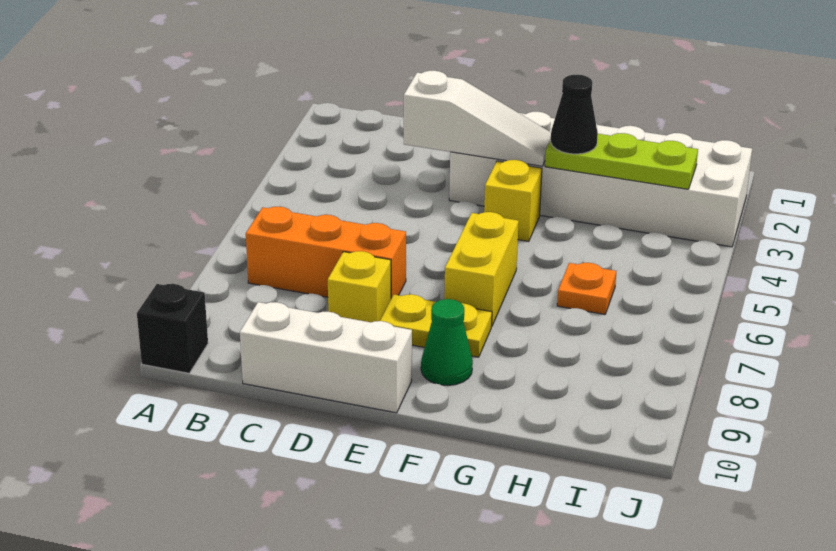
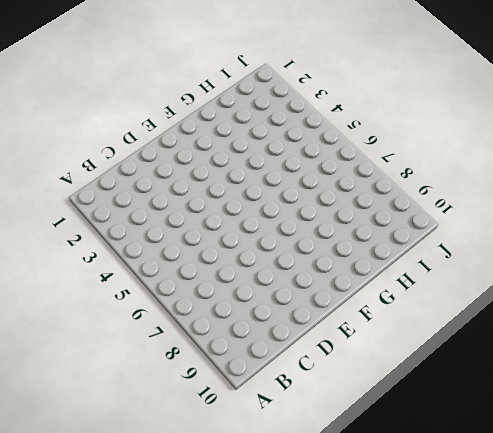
none -> black brick A10 level 1
none -> orange brick B7:D7 level 1
none -> white brick C10:E10 level 1

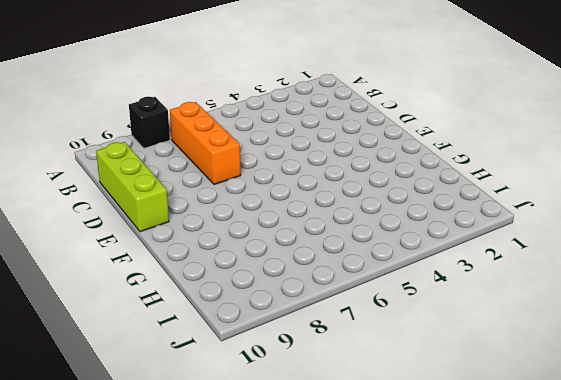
black brick A8 level 1 -> black brick A10 level 1
lime brick C10:E10 level 1 -> white brick C10:E10 level 1
none -> yellow brick D8 level 1
none -> white brick E2:J3 level 1
none -> yellow plate E8:F8 level 1

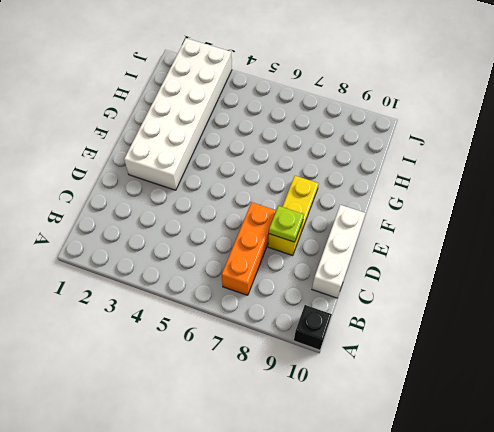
lime plate D8 level 2 -> none
none -> yellow brick F4 level 1
none -> yellow brick F6:F7 level 1
none -> green cone F9 level 1

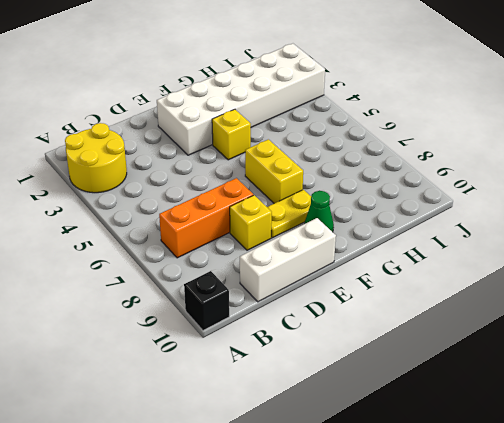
yellow round brick A2:B3 level 1 -> none
none -> orange plate H6 level 1
none -> white slope D3:F3 level 2 top D
none -> lime plate G3:I3 level 2

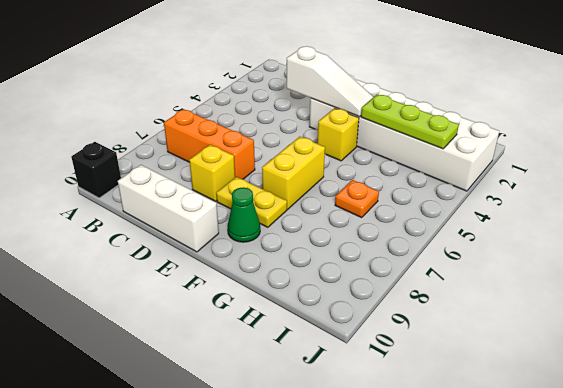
none -> black cone G3 level 3

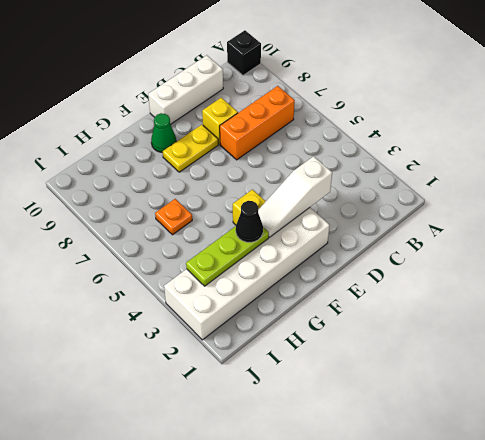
none -> yellow brick F6:F7 level 1

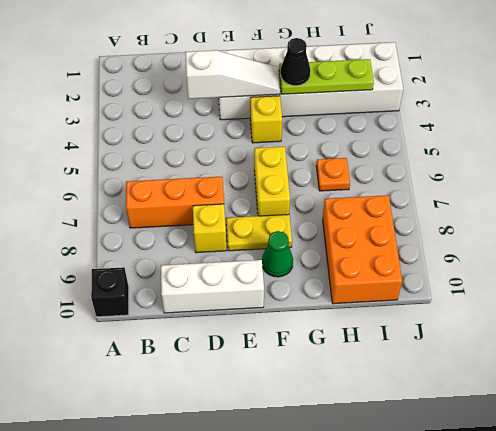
orange brick H8:I10 level 1 -> none

